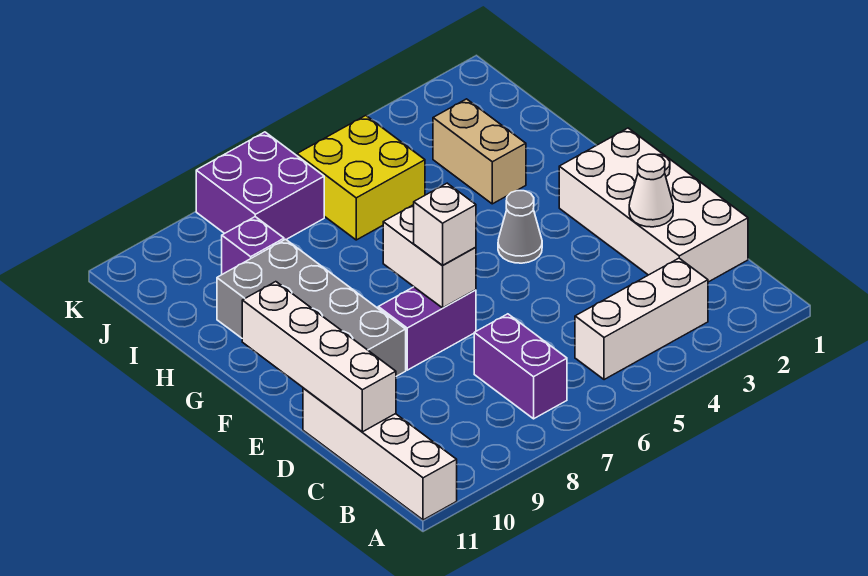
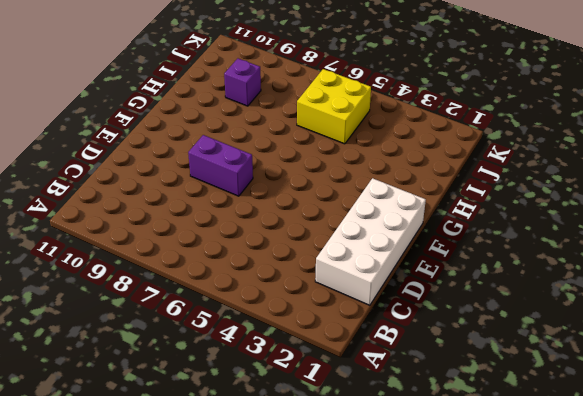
none -> white brick A11:D11 level 1
none -> white brick B3:B5 level 1
none -> purple brick B7:C7 level 1

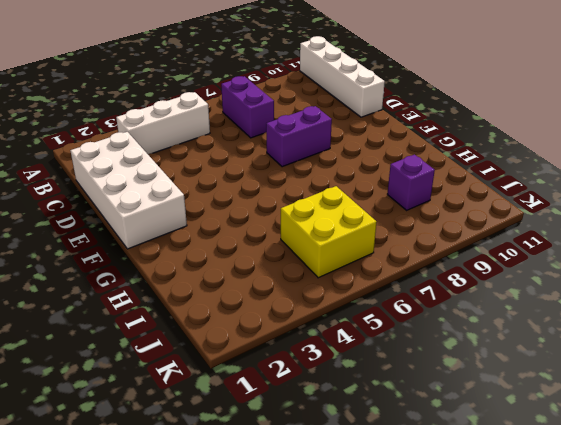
none -> grey brick E9:H10 level 1
none -> grey cone F4 level 1
none -> tan brick H3:I3 level 1

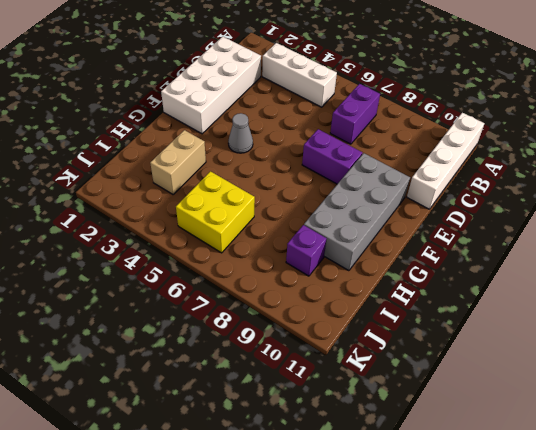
none -> purple brick J7:K8 level 1
none -> white brick C11:F11 level 2
none -> white cone D2 level 2

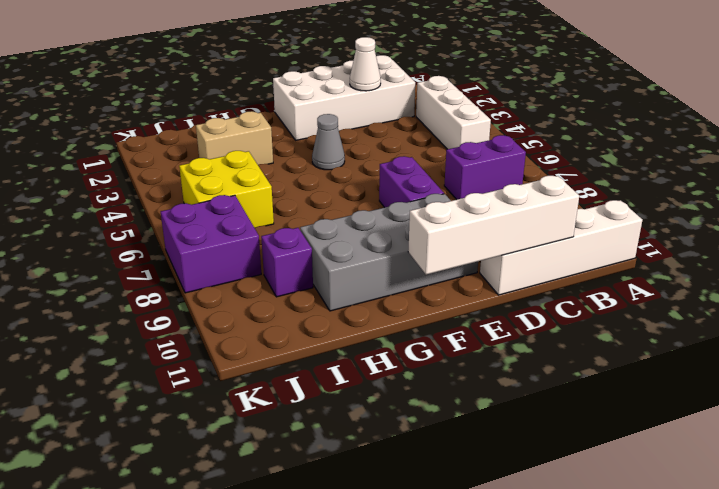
none -> white brick E7:F7 level 2
none -> white brick E7 level 3

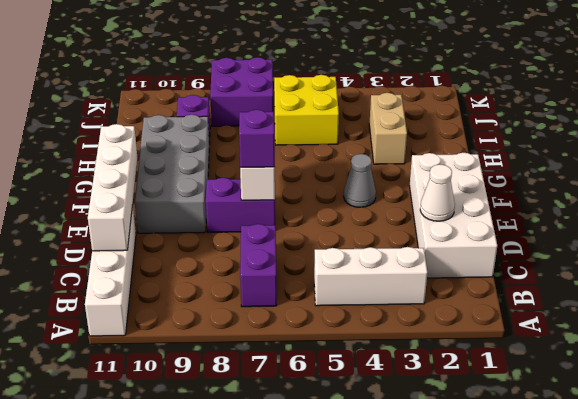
purple brick E7 level 3 -> white brick E7 level 3

